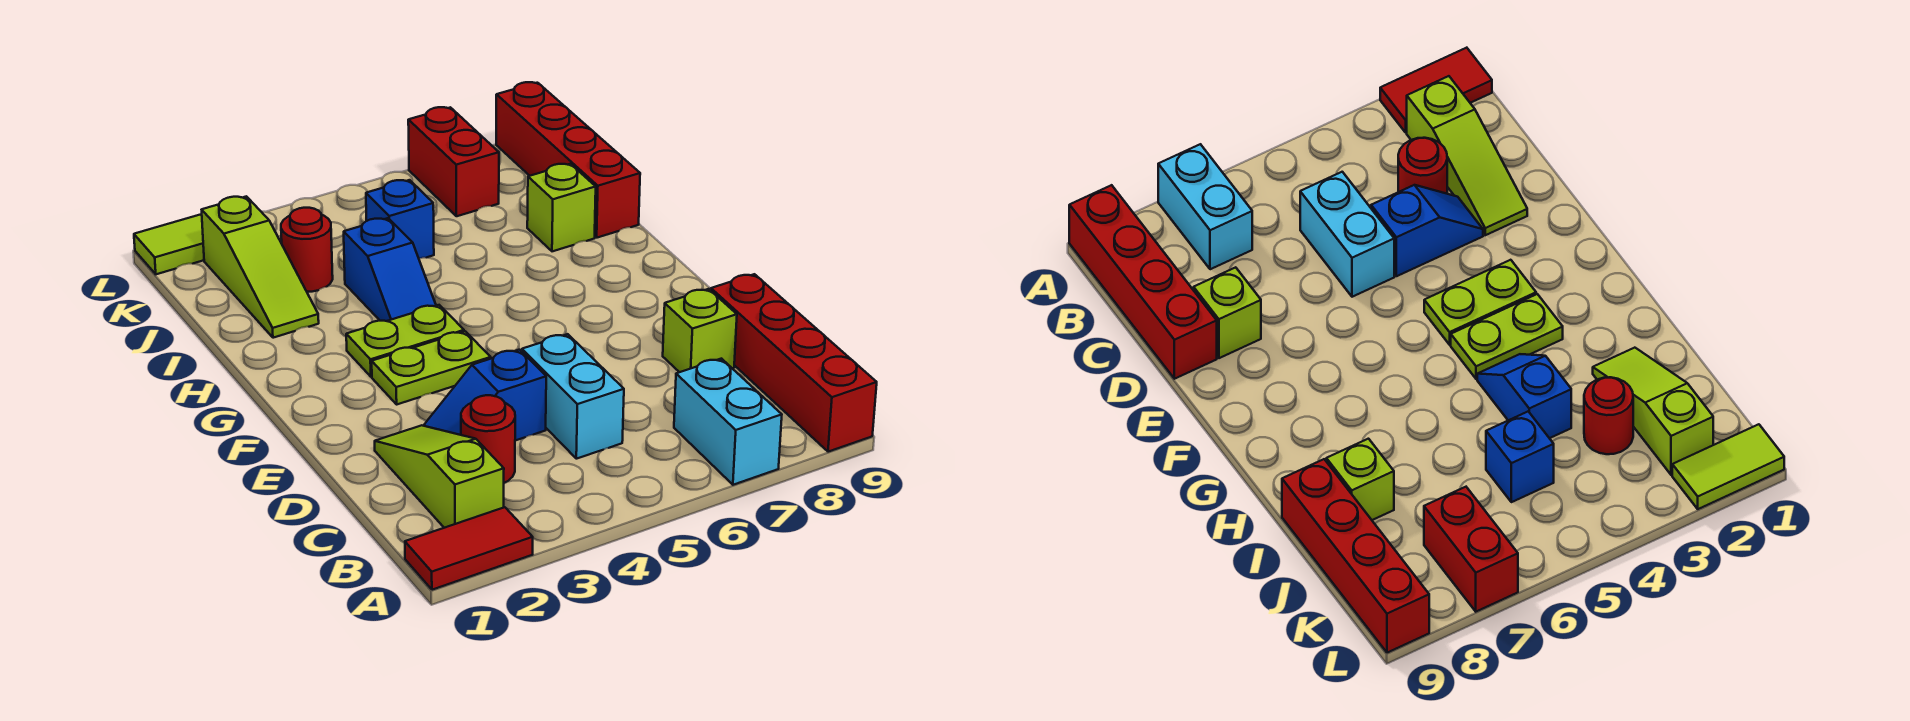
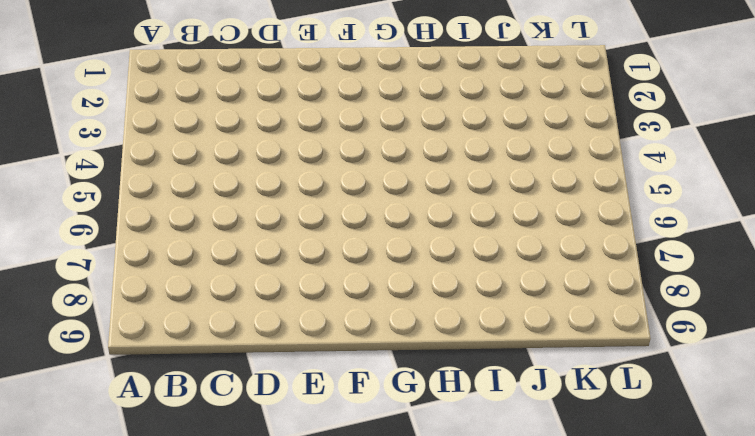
none -> red tile A1:A2 level 1
none -> cyan brick A7:B7 level 1
none -> red brick A9:D9 level 1

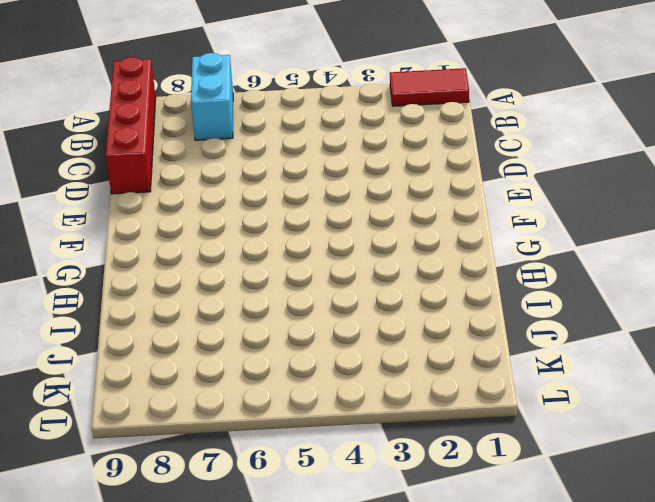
none -> lime slope B2:D2 level 1 top B
none -> red round brick C3 level 1
none -> cyan brick C5:D5 level 1

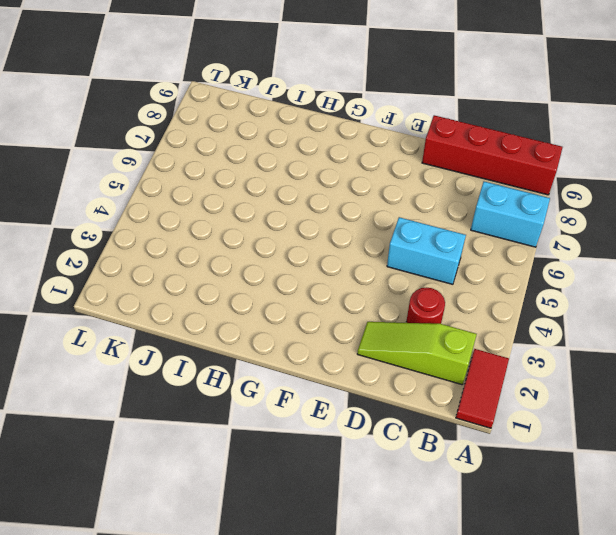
none -> blue slope D3:D4 level 1 top 4
none -> lime brick D8 level 1
none -> lime plate F3:F4 level 1

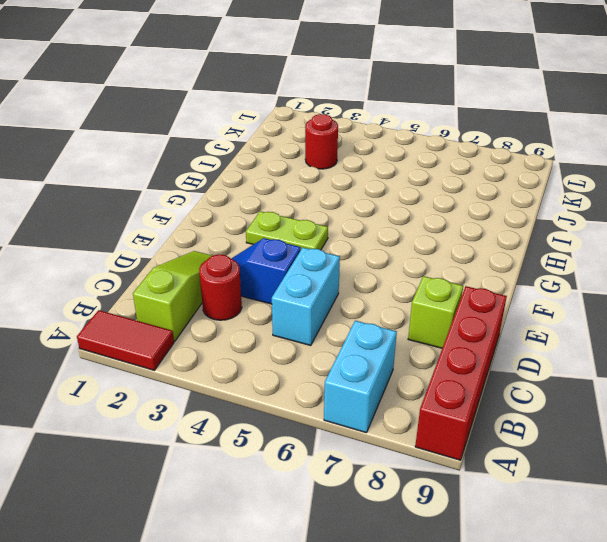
none -> lime plate G3:G4 level 1
none -> blue slope H4:I4 level 1 top I
none -> lime slope I2:K2 level 1 top K

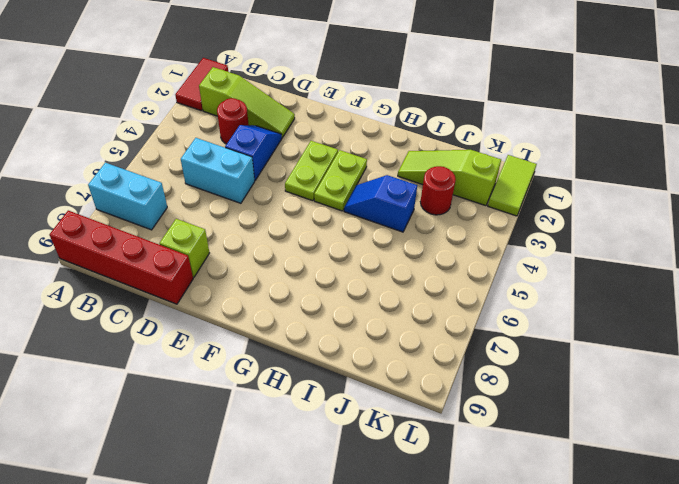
none -> lime brick I8 level 1
none -> red brick I9:L9 level 1
none -> blue brick J5 level 1

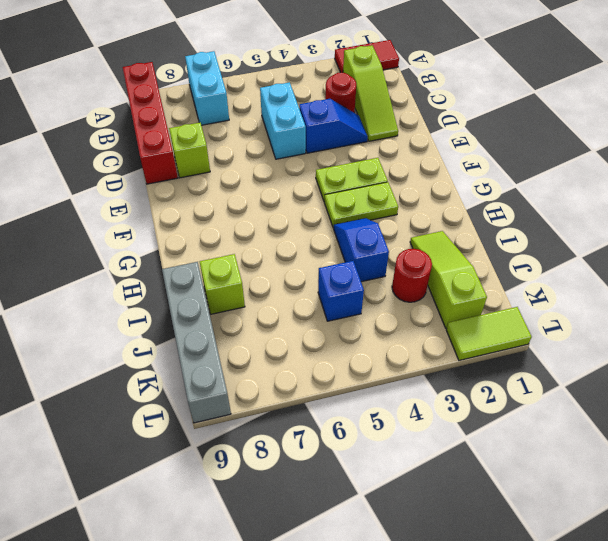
grey brick I9:L9 level 1 -> red brick I9:L9 level 1
none -> red brick K7:L7 level 1

